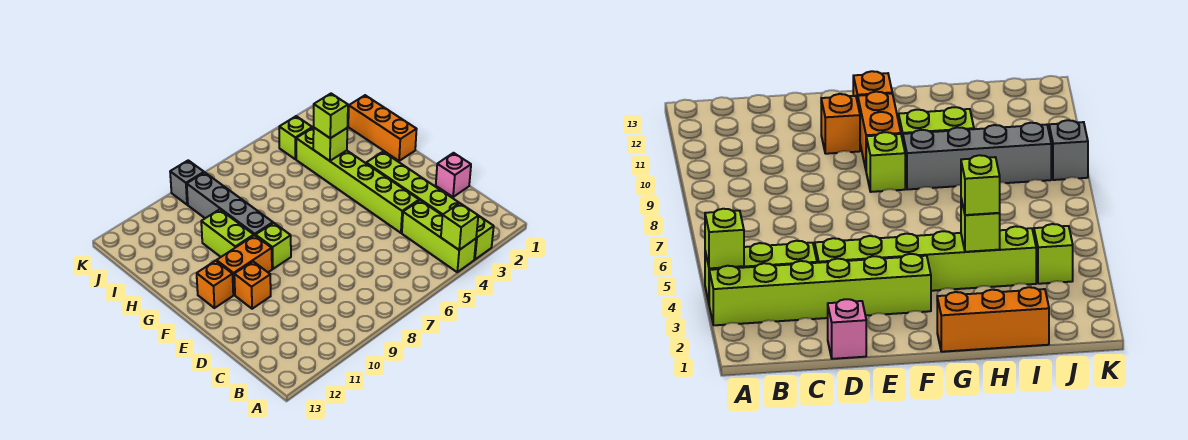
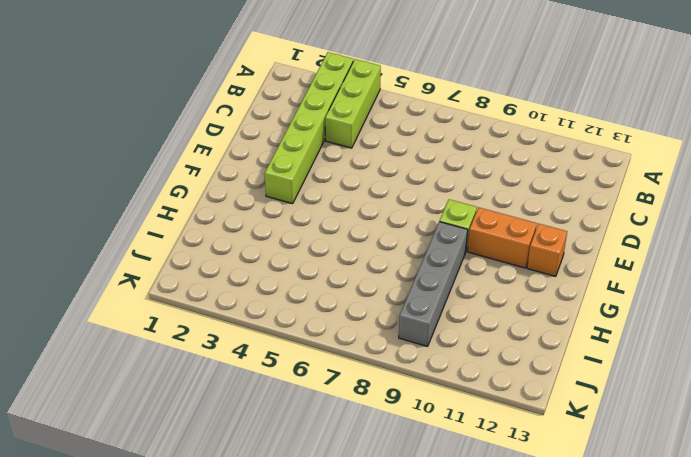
none -> pink brick D1 level 1
none -> lime brick D4:I4 level 1
none -> orange brick E11 level 1

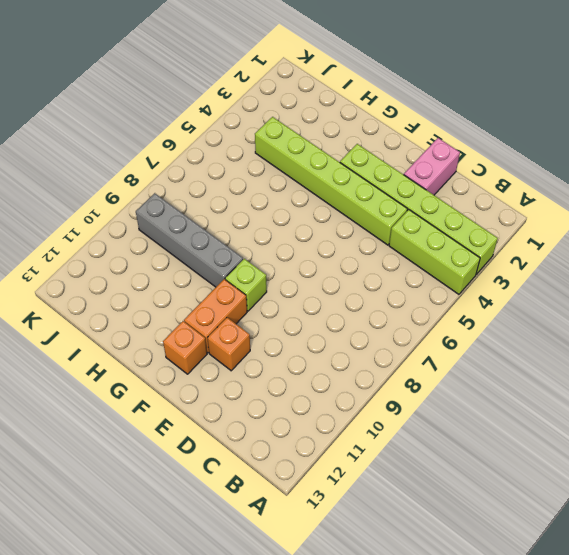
pink brick D1:D2 level 1 -> pink brick D1 level 1
none -> orange brick G1:I1 level 1
none -> lime brick G10:H10 level 1
none -> lime brick J4 level 1

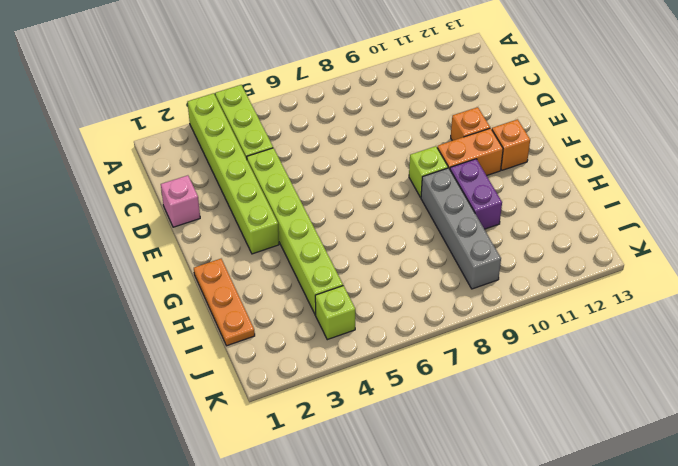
orange plate G1:I1 level 1 -> orange brick G1:I1 level 1
purple brick G10:H10 level 1 -> lime brick G10:H10 level 1
none -> grey brick K9 level 1
none -> lime brick A4 level 2
none -> lime brick H4 level 2

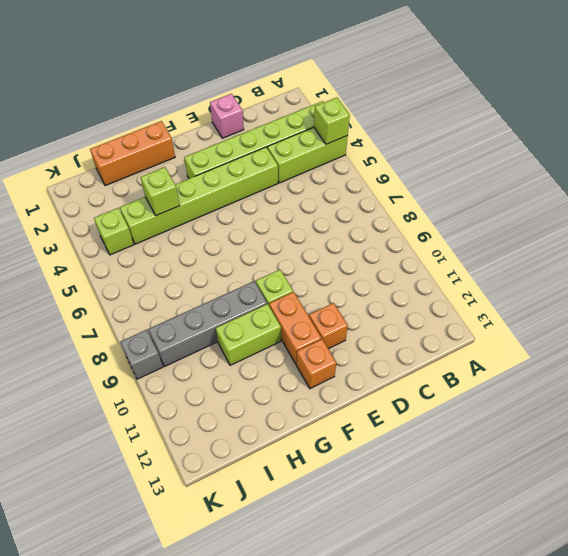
none -> lime brick H4 level 3

